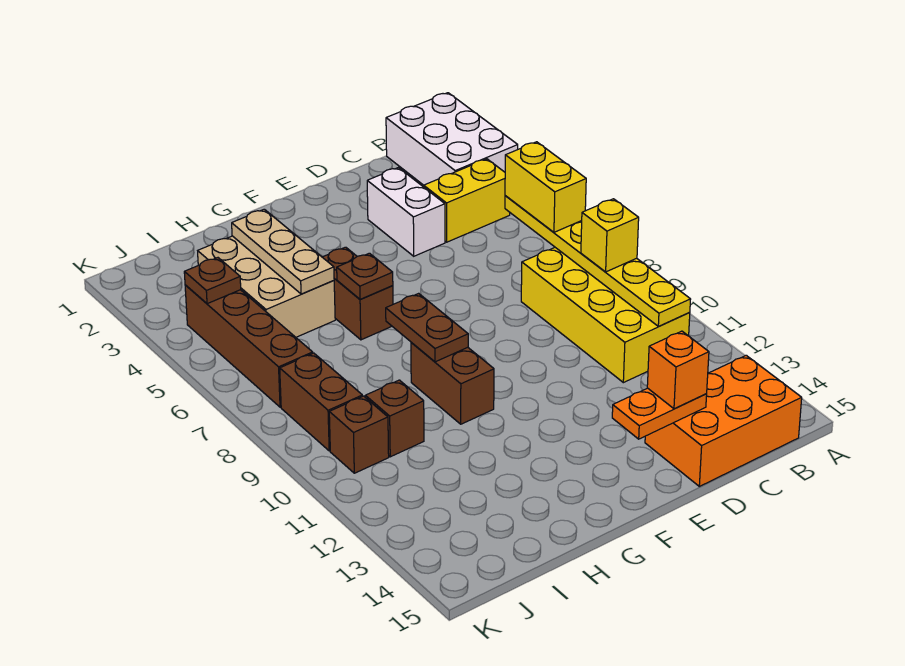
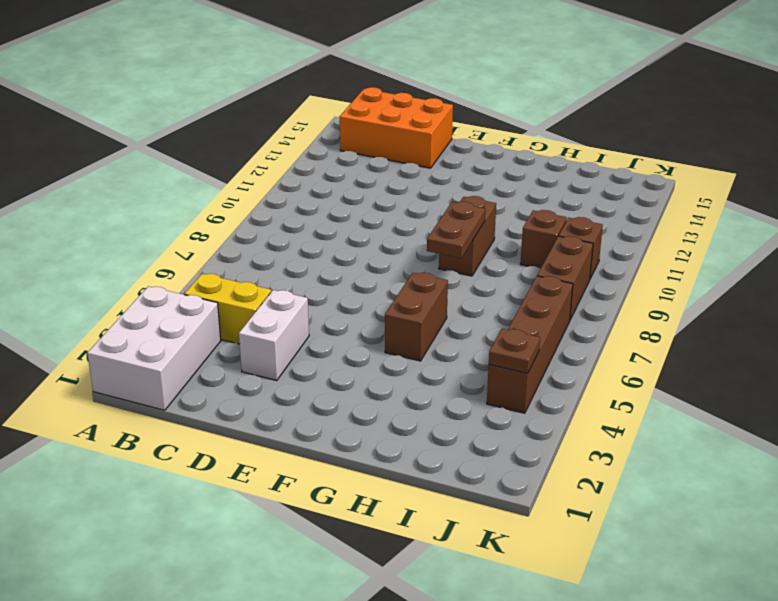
none -> yellow brick B8:C11 level 1
none -> tan brick H3:I5 level 1
none -> yellow plate B6:B11 level 2

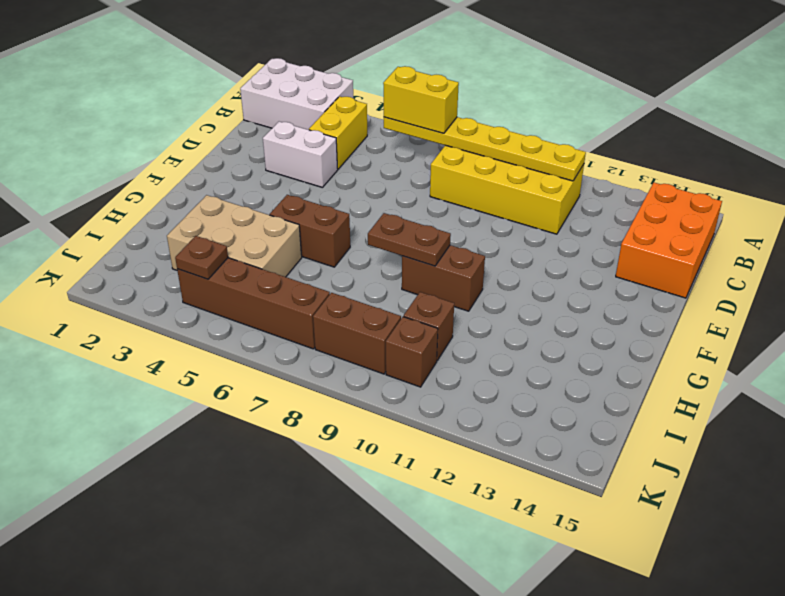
none -> orange plate D14:E14 level 2
none -> brown plate G6 level 2
none -> tan plate H3:H5 level 2

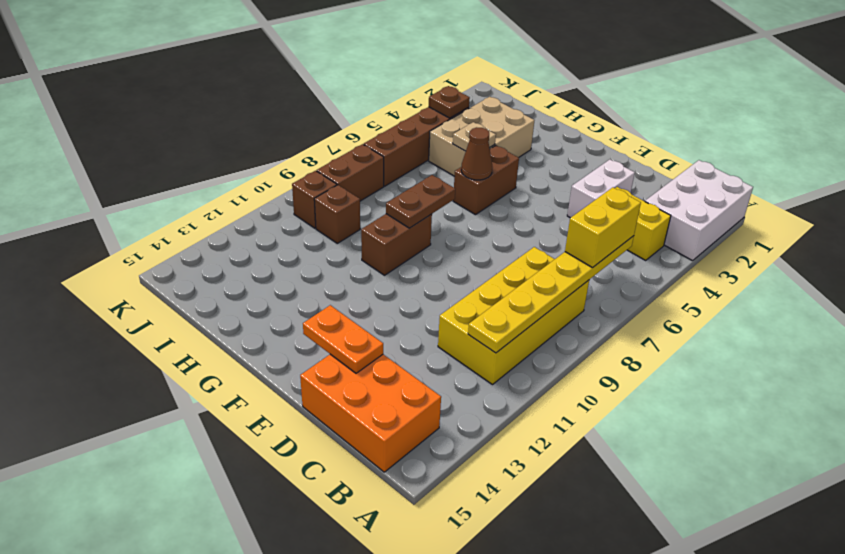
brown cone G6 level 2 -> brown plate G6 level 2
tan plate H5 level 2 -> tan plate H3:H5 level 2
none -> yellow brick B9 level 3
none -> orange brick D14 level 3

